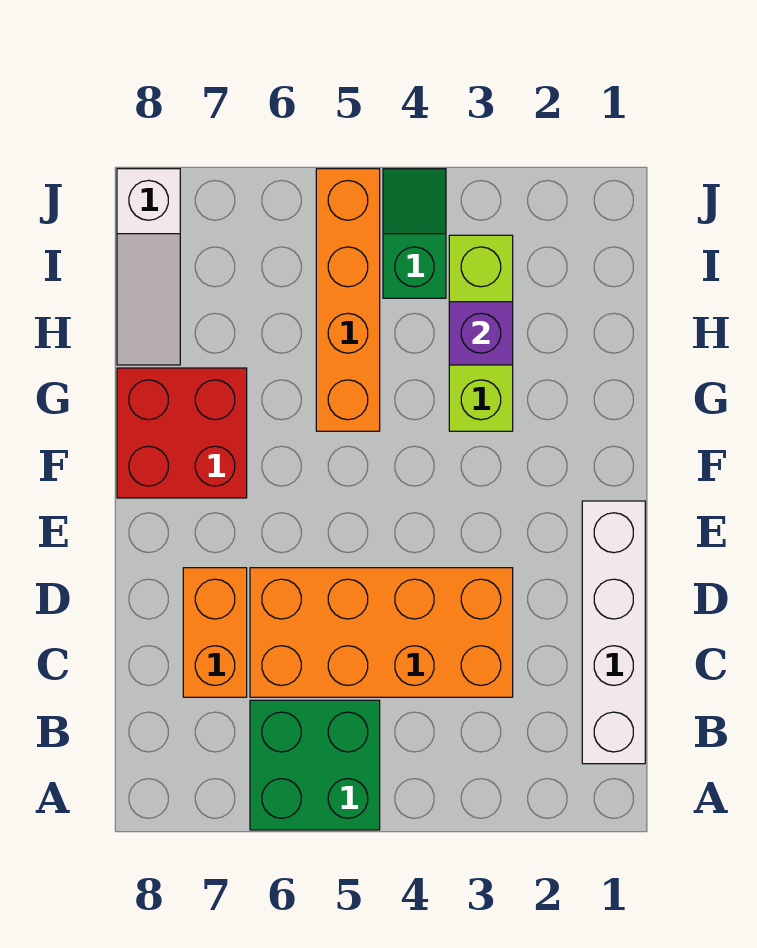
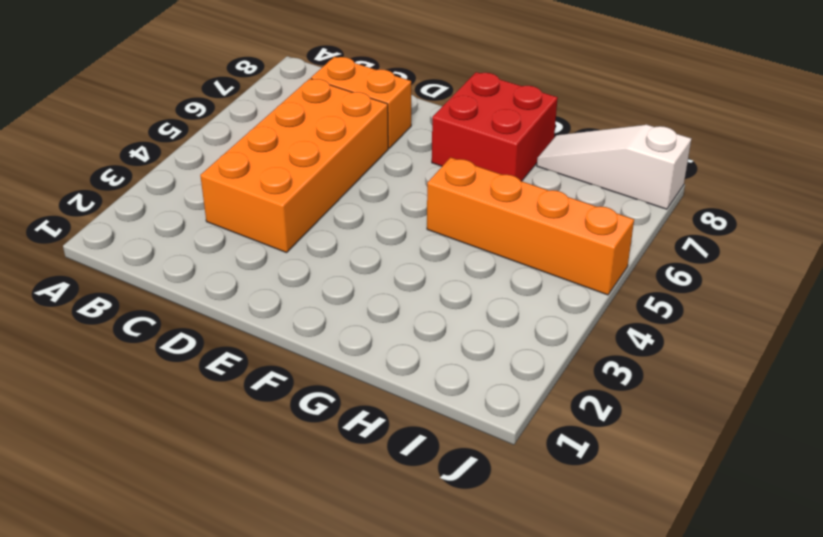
none -> green brick A5:B6 level 1
none -> white brick B1:E1 level 1

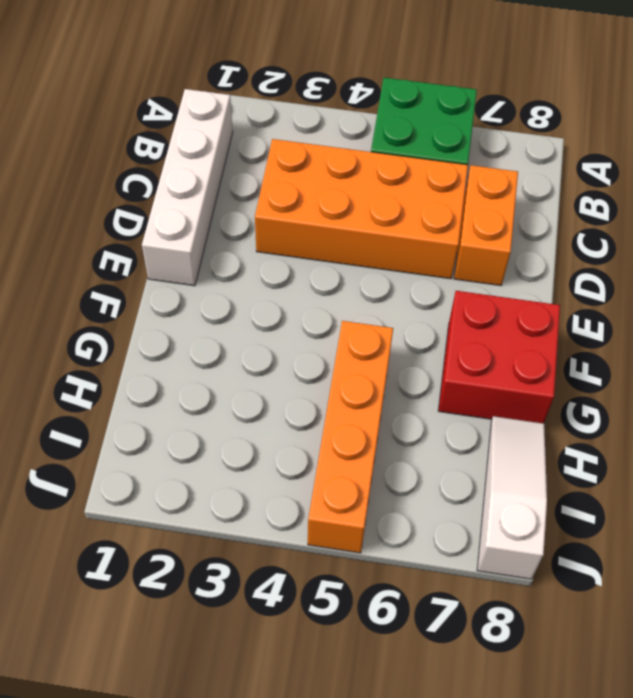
none -> lime brick G3:I3 level 1
none -> green slope I4:J4 level 1 top I

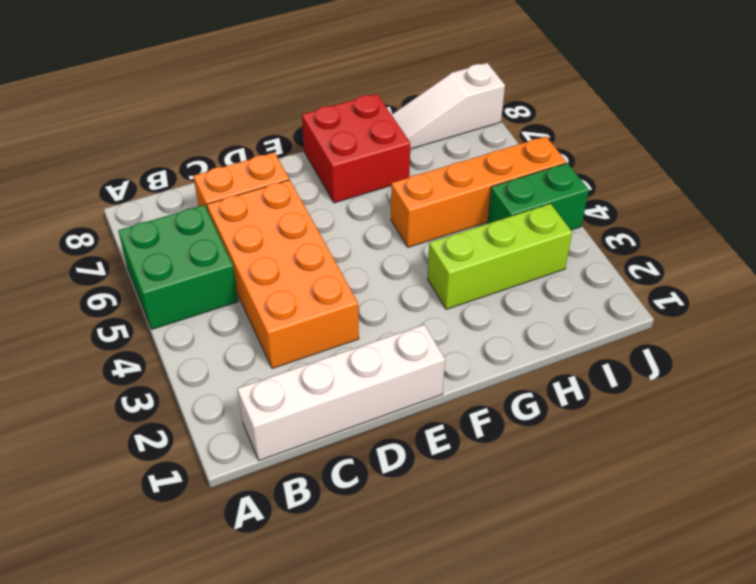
green brick I4:J4 level 1 -> green slope I4:J4 level 1 top I
none -> purple brick H3 level 2

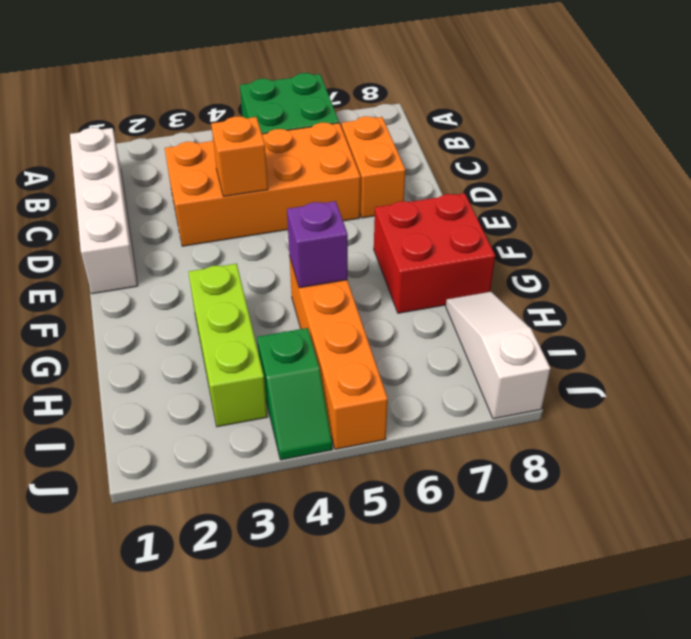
orange brick D4 level 2 -> none
purple brick G5 level 2 -> purple brick H3 level 2

